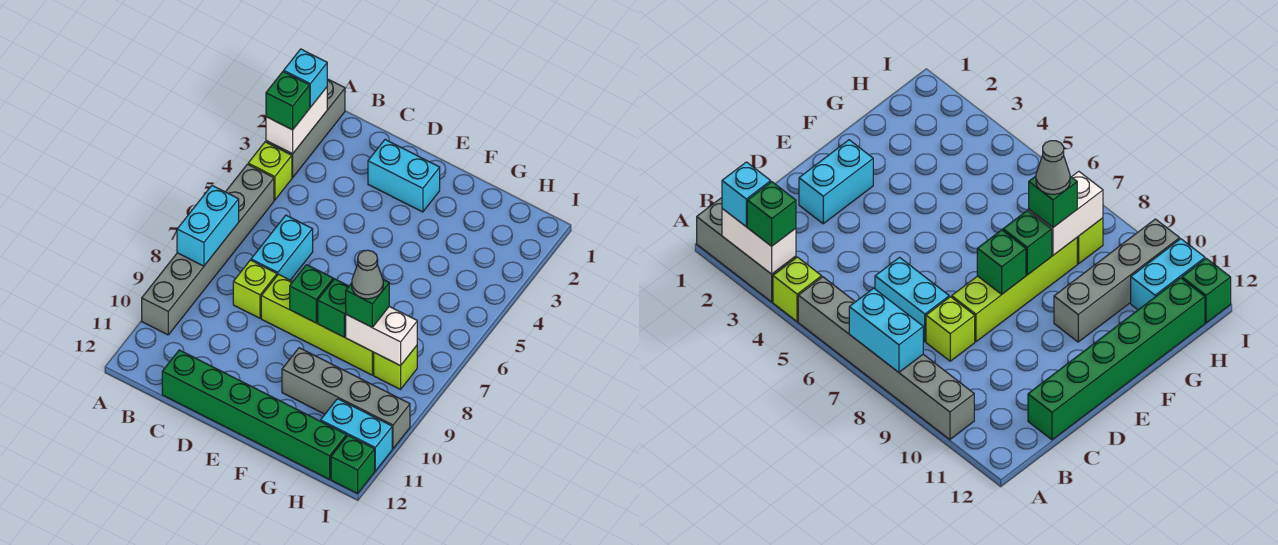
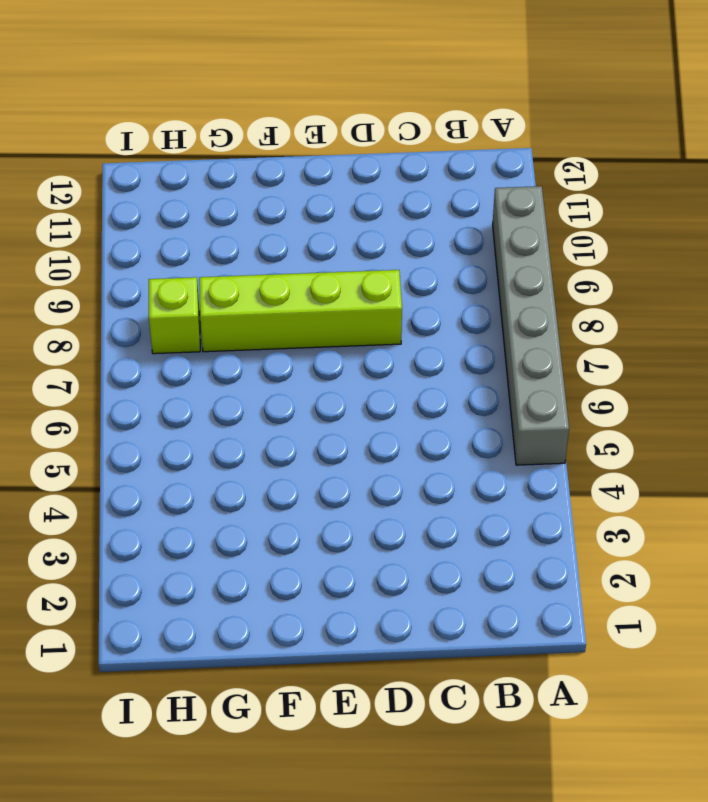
none -> grey brick A1:A3 level 1
none -> lime brick A4 level 1
none -> cyan brick C6:C7 level 1

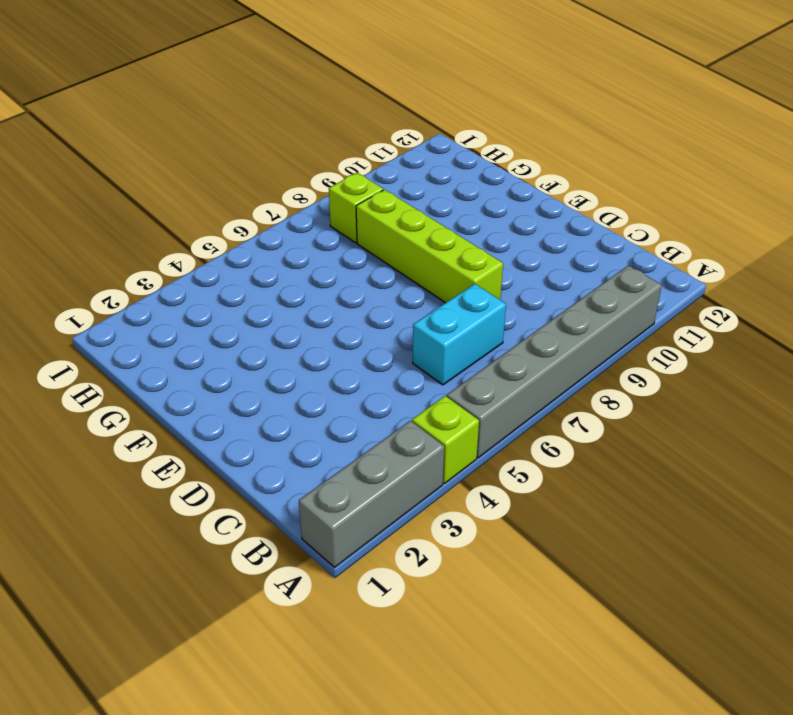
none -> lime brick C8 level 1
none -> green brick C12:H12 level 1
none -> cyan brick D2:E2 level 1

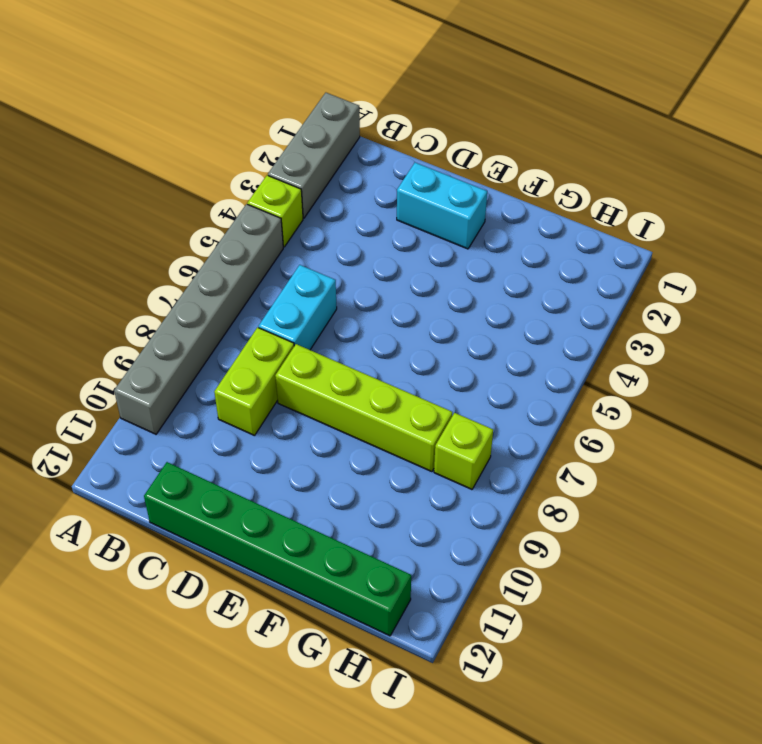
lime brick C8:C9 level 1 -> lime brick C8 level 1
none -> grey brick F10:I10 level 1
none -> cyan brick H11:I11 level 1
none -> green brick I12 level 1

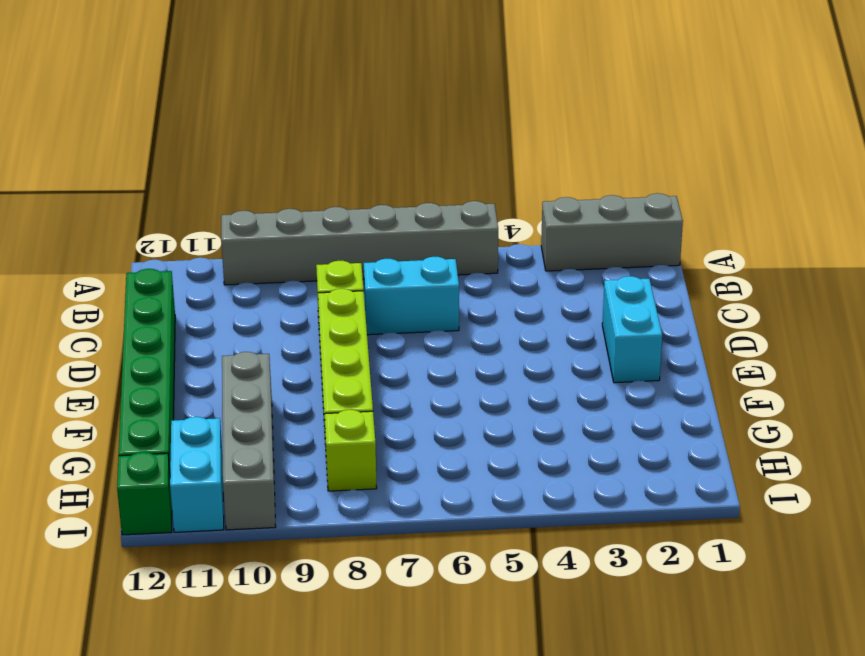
none -> lime brick A4 level 1
none -> white brick A2:A3 level 2
none -> cyan brick A7:A8 level 2

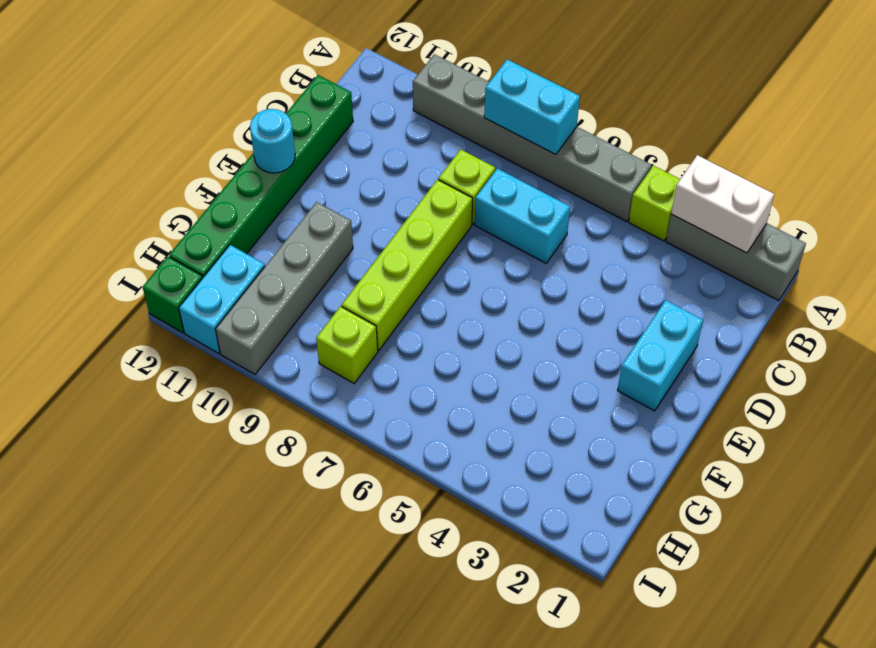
cyan round brick E12 level 2 -> none
none -> green brick E8 level 2
none -> green brick F8 level 2
none -> white brick G8:H8 level 2

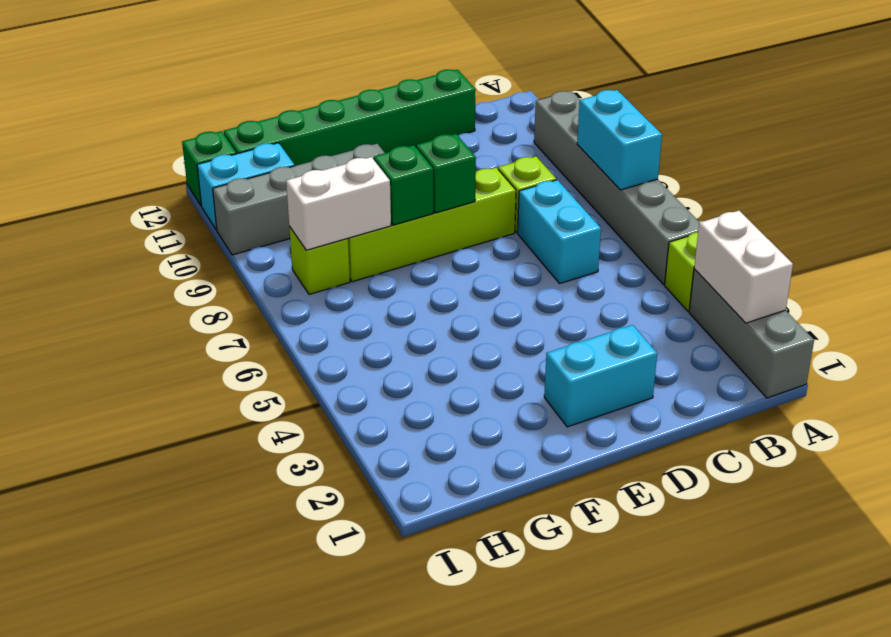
none -> cyan brick A2 level 3
none -> green brick A3 level 3
none -> green brick G8 level 3

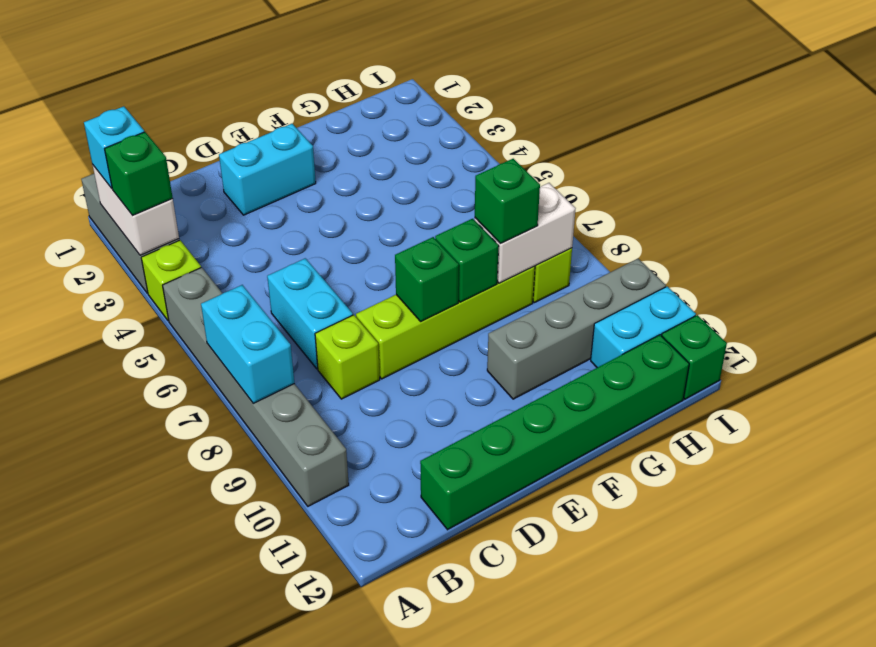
none -> grey cone G8 level 4

